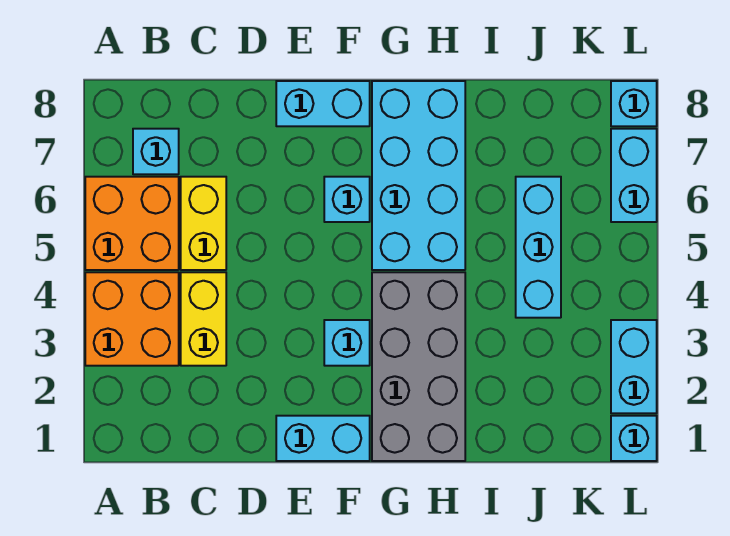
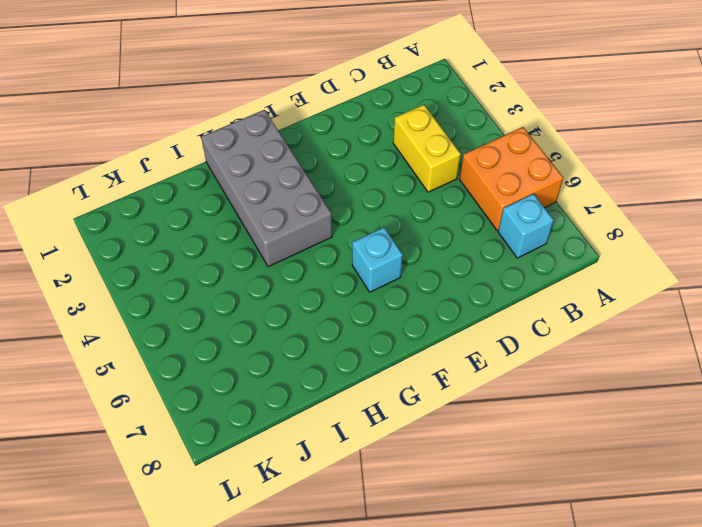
none -> orange brick A3:B4 level 1
none -> yellow brick C5:C6 level 1
none -> cyan brick E1:F1 level 1

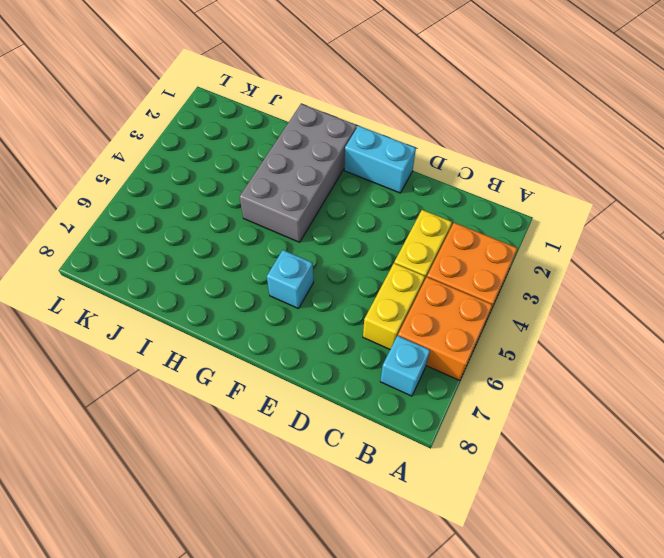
none -> cyan brick E8:F8 level 1
none -> cyan brick F3 level 1
none -> cyan brick G5:H8 level 1

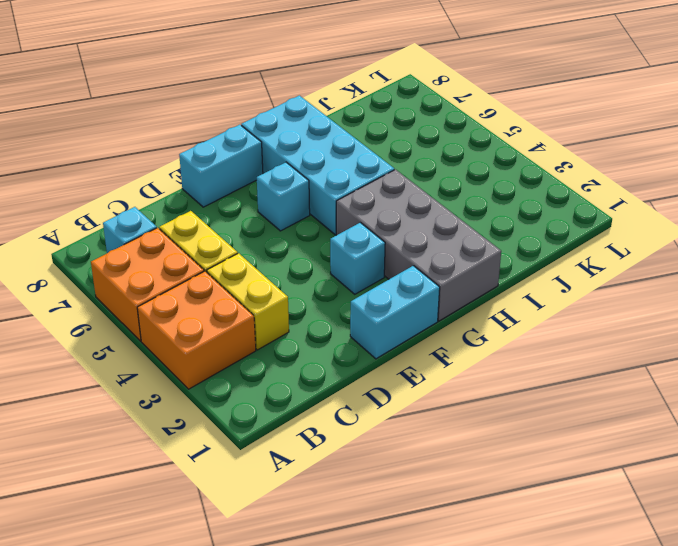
none -> cyan brick J4:J6 level 1
none -> cyan brick L1 level 1
none -> cyan brick L2:L3 level 1

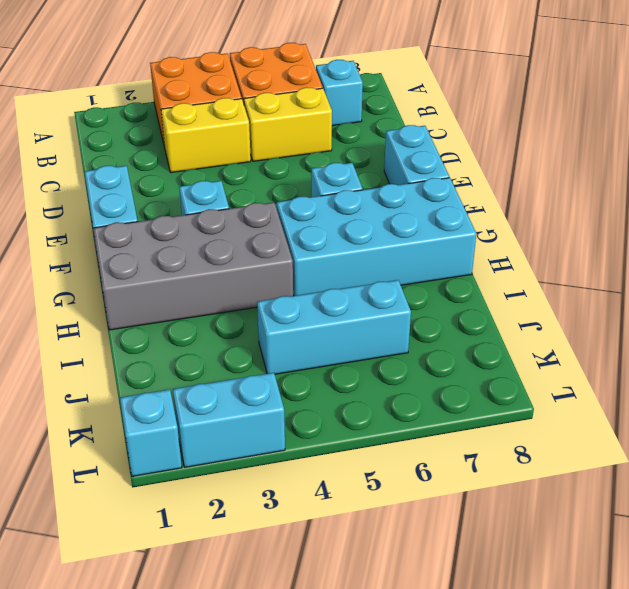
none -> cyan brick L6:L7 level 1
none -> cyan brick L8 level 1

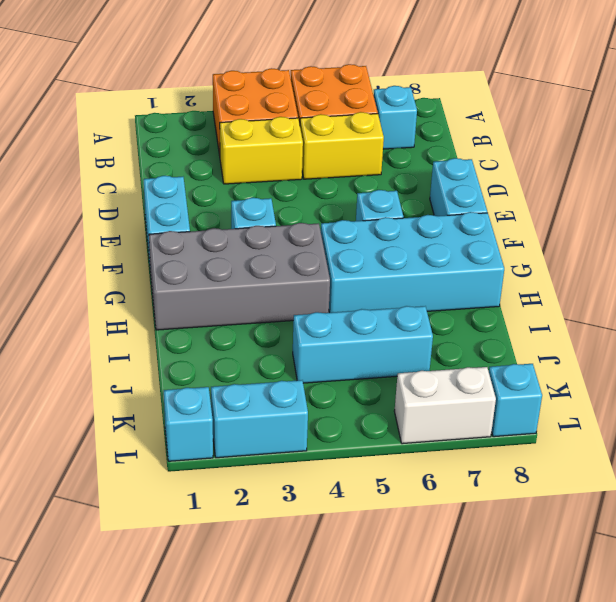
white brick L6:L7 level 1 -> cyan brick L6:L7 level 1

